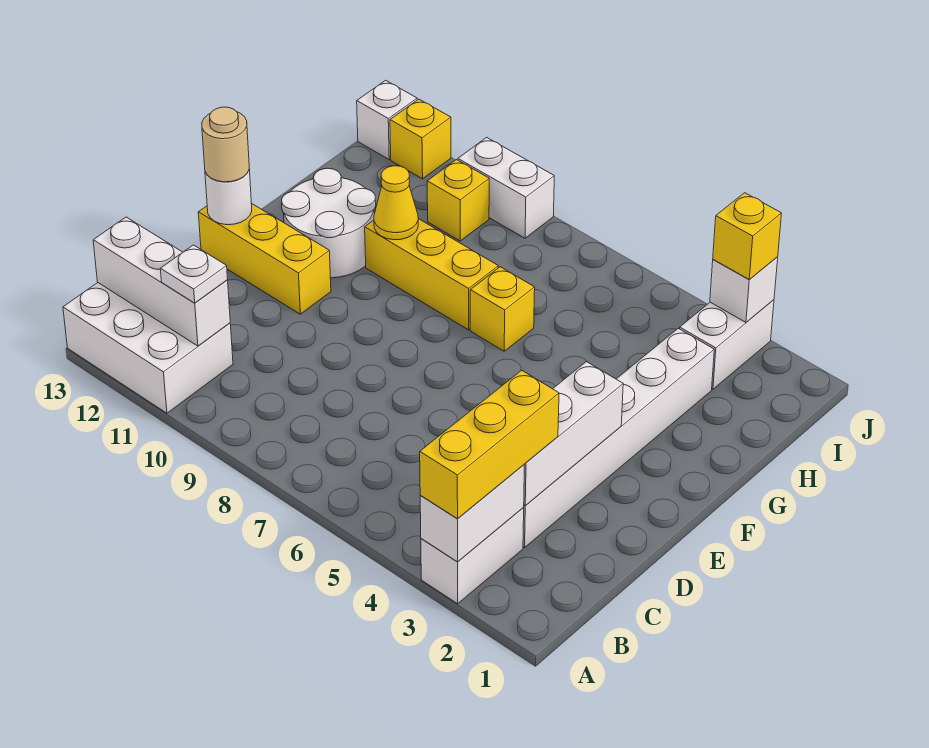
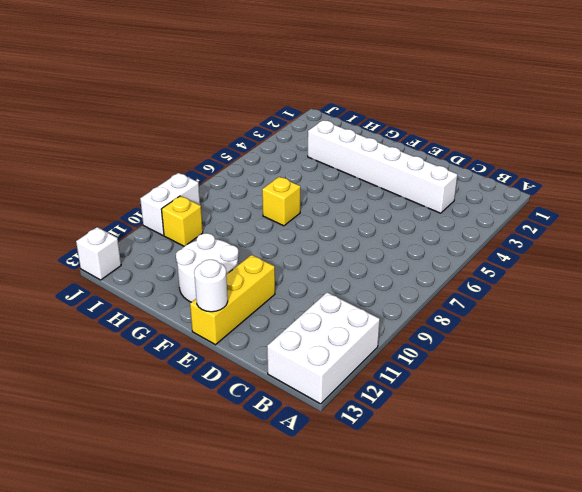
none -> white brick A3:B3 level 1
none -> yellow brick G8:G10 level 1
none -> white brick I3:J3 level 1

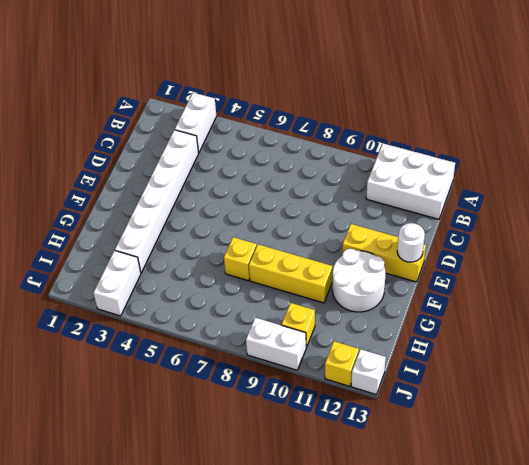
none -> white brick A3:B3 level 2
none -> white brick B11:B13 level 2
none -> white brick C3:E3 level 2

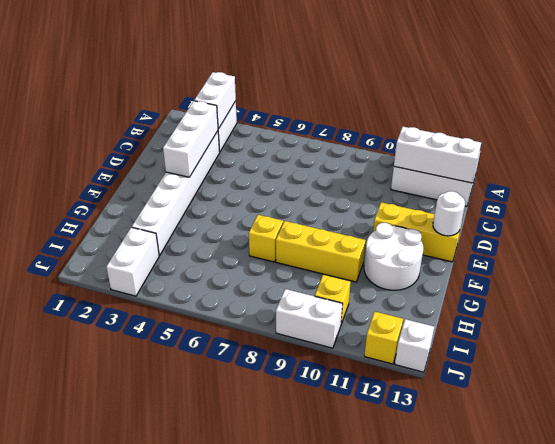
none -> yellow cone G10 level 2
none -> white brick J3 level 2
none -> yellow brick A3:C3 level 3

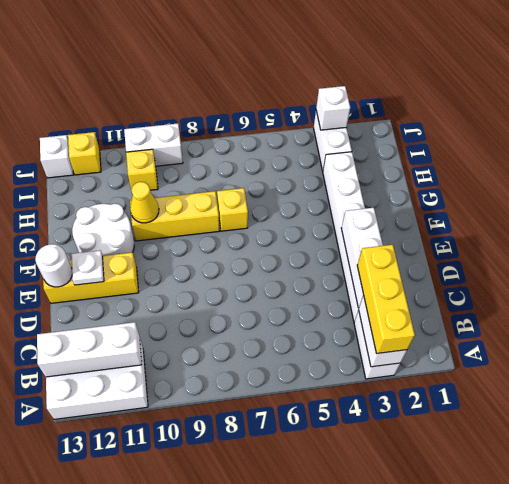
white plate E12 level 2 -> white plate B11 level 3
none -> tan round brick E13 level 3
none -> yellow brick J3 level 3

